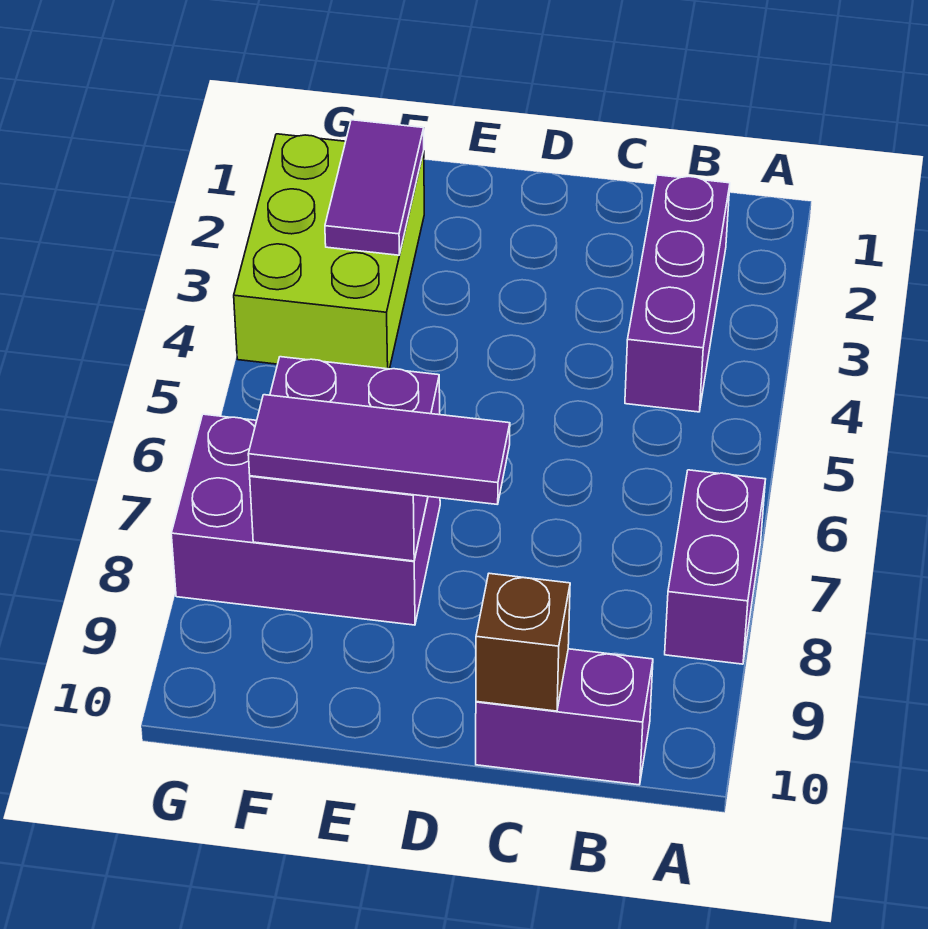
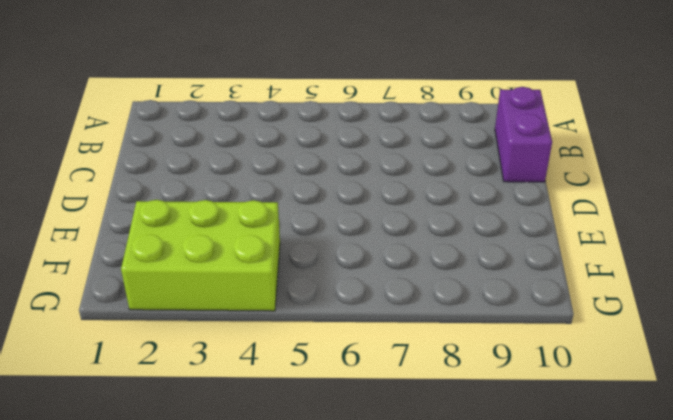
none -> purple brick A7:A8 level 1
none -> purple brick B2:B4 level 1

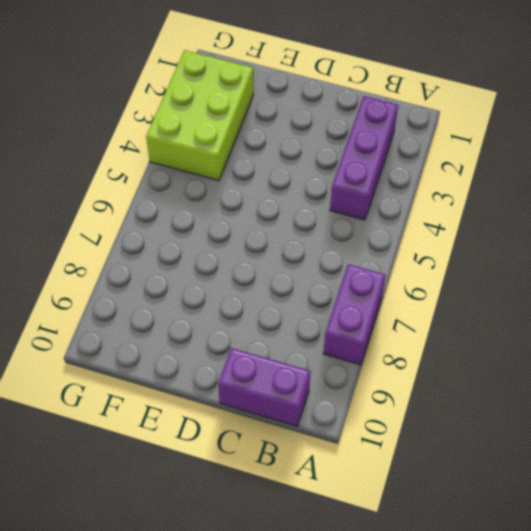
none -> purple brick E7:G8 level 1
none -> brown brick C10 level 2

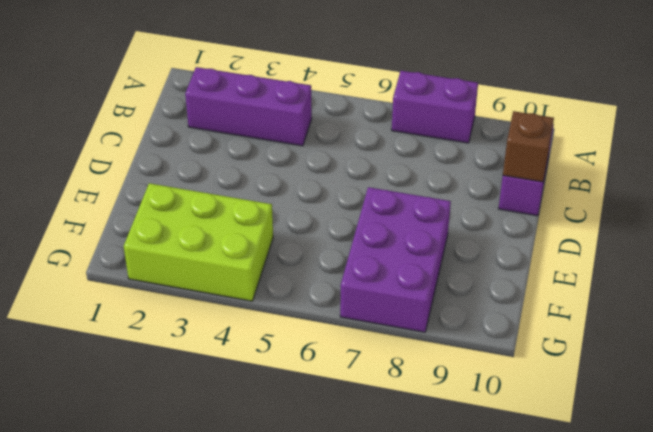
none -> purple brick E7:F8 level 2
none -> purple tile F2:F3 level 2

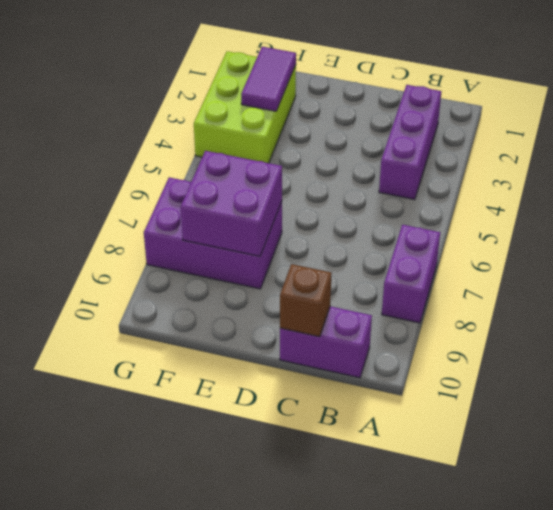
none -> purple tile D8:F8 level 3

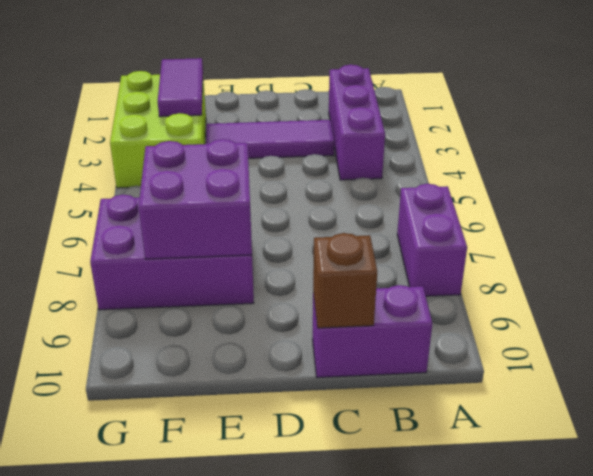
purple tile C3:E3 level 1 -> purple tile D8:F8 level 3

